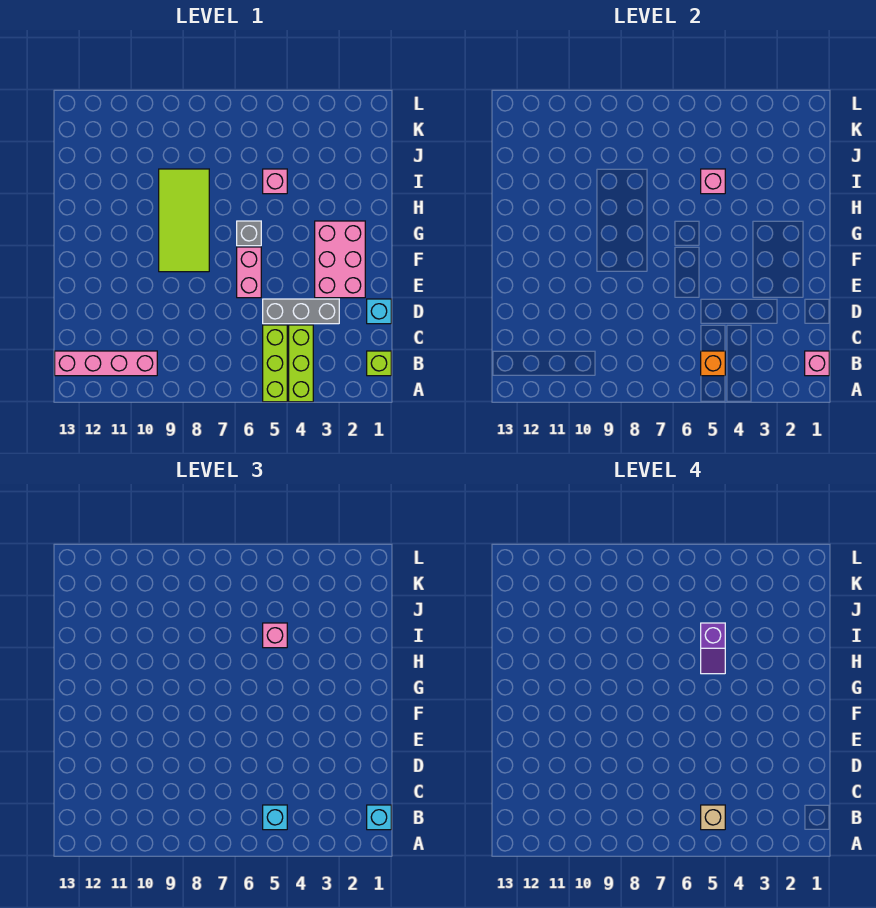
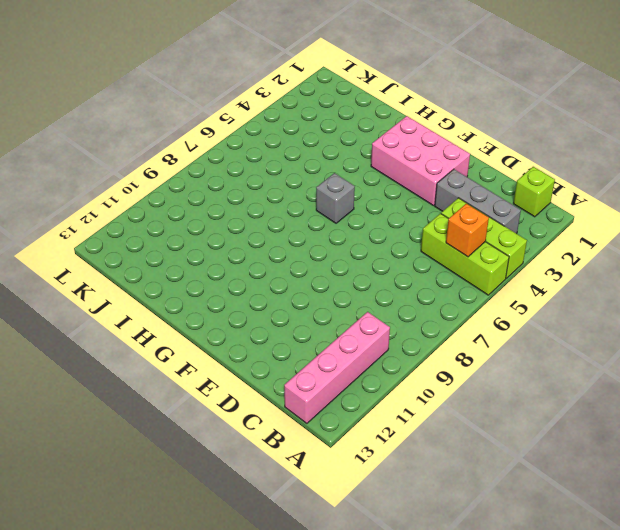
grey brick B3:D3 level 1 -> grey brick D3:D5 level 1
none -> cyan brick D1 level 1
none -> pink brick E6:F6 level 1
none -> lime tile F8:I9 level 1

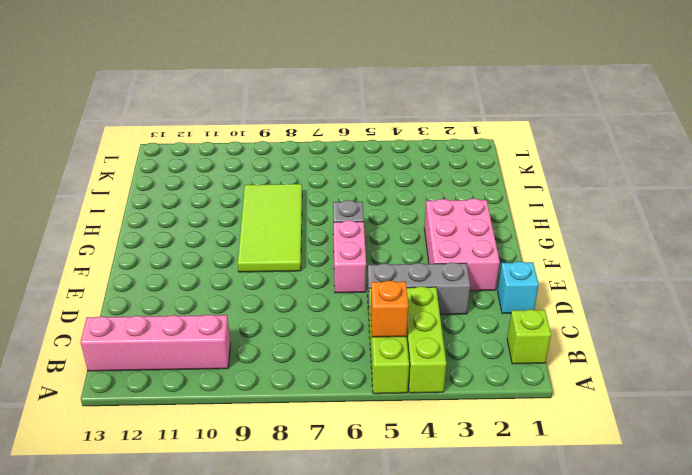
none -> pink brick I5 level 1
none -> pink brick B1 level 2
none -> pink brick I5 level 2

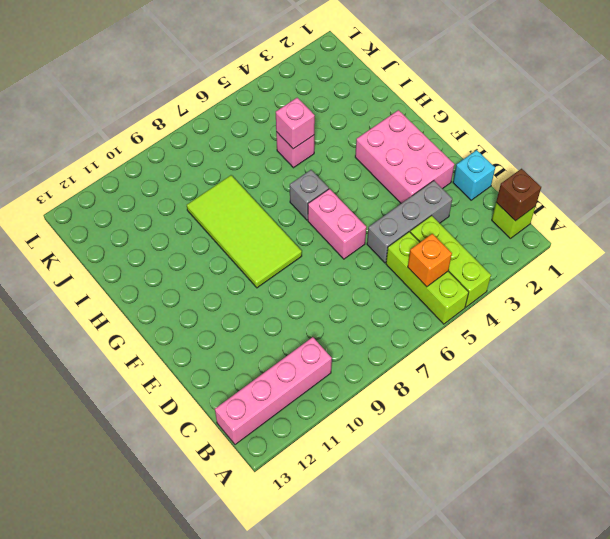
brown brick B1 level 2 -> pink brick B1 level 2
none -> cyan brick B1 level 3
none -> cyan brick B5 level 3
none -> pink brick I5 level 3

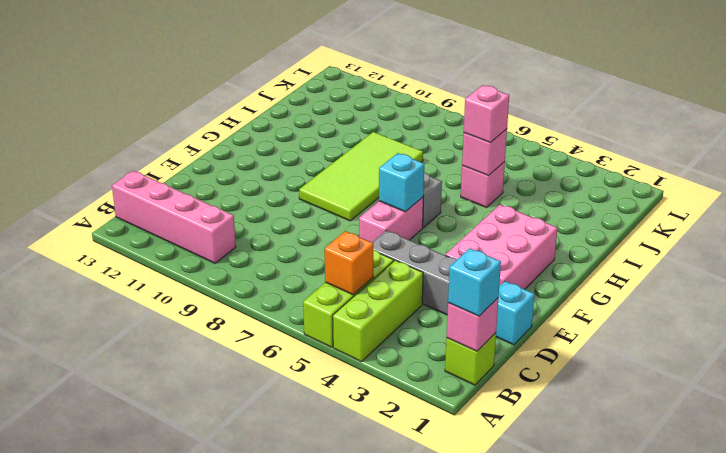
cyan brick F6 level 2 -> cyan brick B5 level 3
none -> tan brick B5 level 4
none -> purple slope H5:I5 level 4 top I

